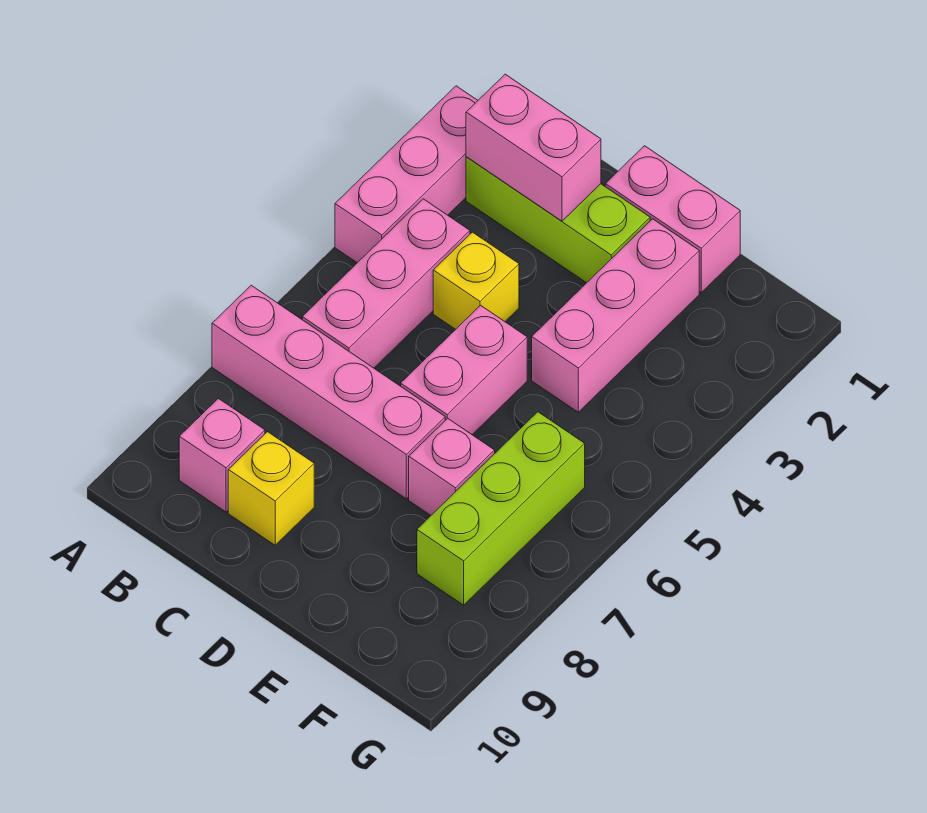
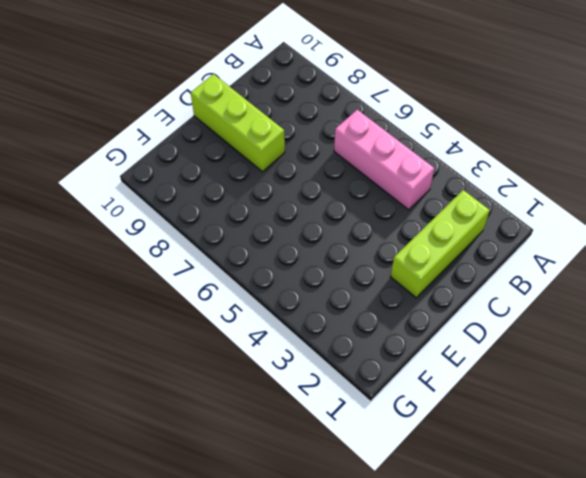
lime brick D8:D10 level 1 -> lime brick F6:F8 level 1
none -> pink brick A2:A4 level 1
none -> pink brick A7:D7 level 1
none -> pink brick B9 level 1

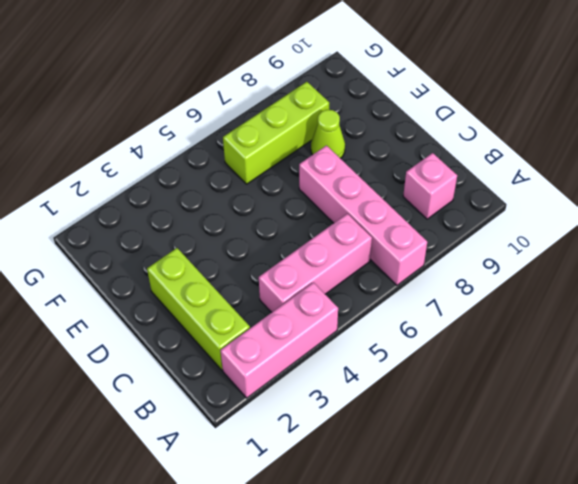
lime cone E8 level 1 -> none
none -> yellow brick C4 level 1
none -> yellow brick C9 level 1
none -> pink brick D1:E1 level 1

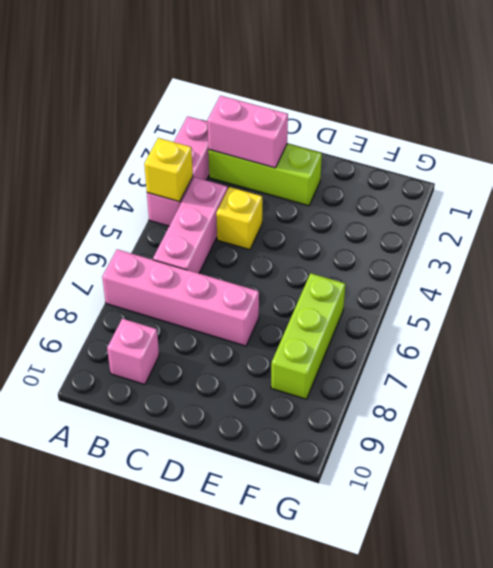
yellow brick A4 level 2 -> yellow brick C9 level 1
none -> pink brick D1:E1 level 1
none -> pink brick D5:D6 level 1
none -> pink brick E2:E4 level 1

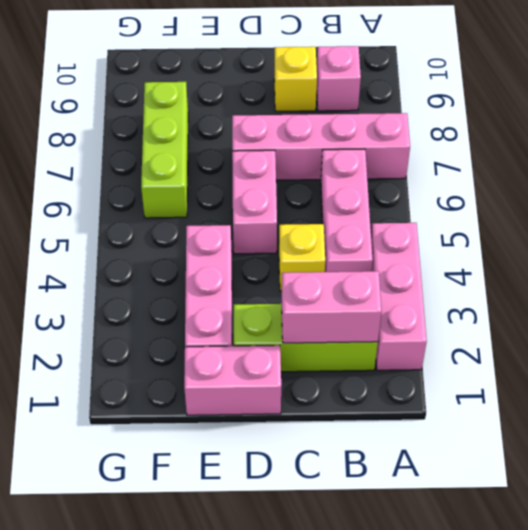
none -> pink brick E7 level 1

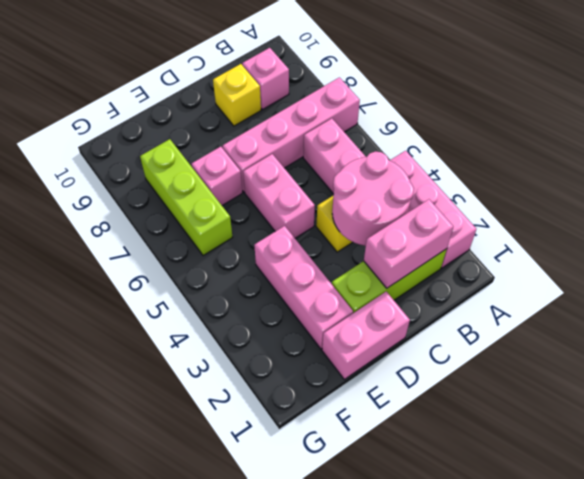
pink round brick B3:C4 level 2 -> none

